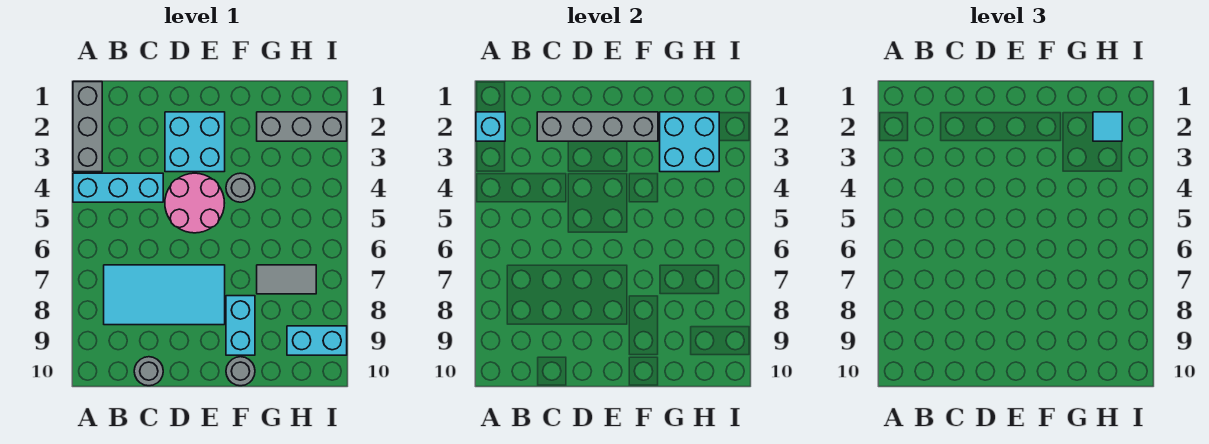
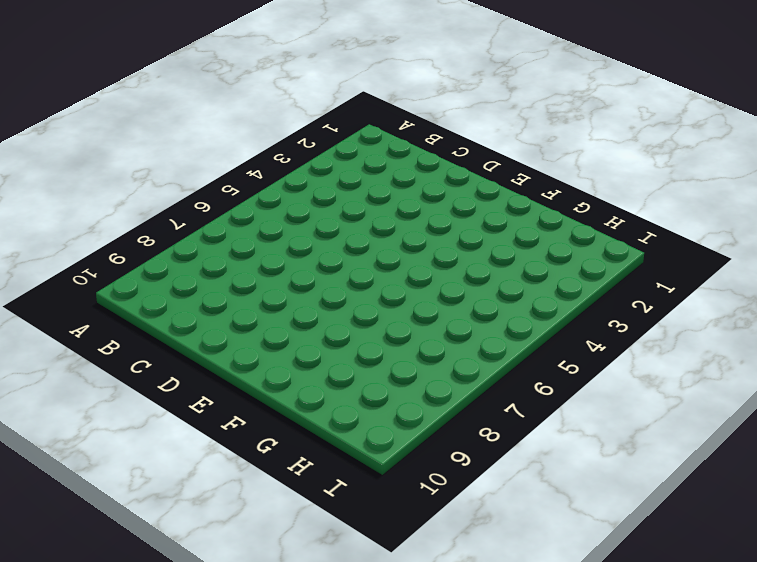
none -> grey brick A1:A3 level 1
none -> cyan brick A4:C4 level 1
none -> cyan tile B7:E8 level 1

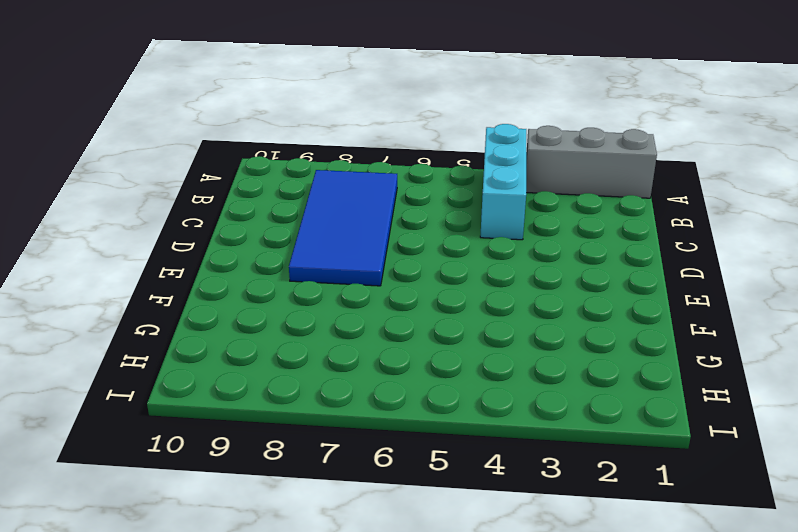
blue tile B7:E8 level 1 -> cyan tile B7:E8 level 1
none -> grey round brick C10 level 1
none -> cyan brick D2:E3 level 1
none -> pink round brick D4:E5 level 1

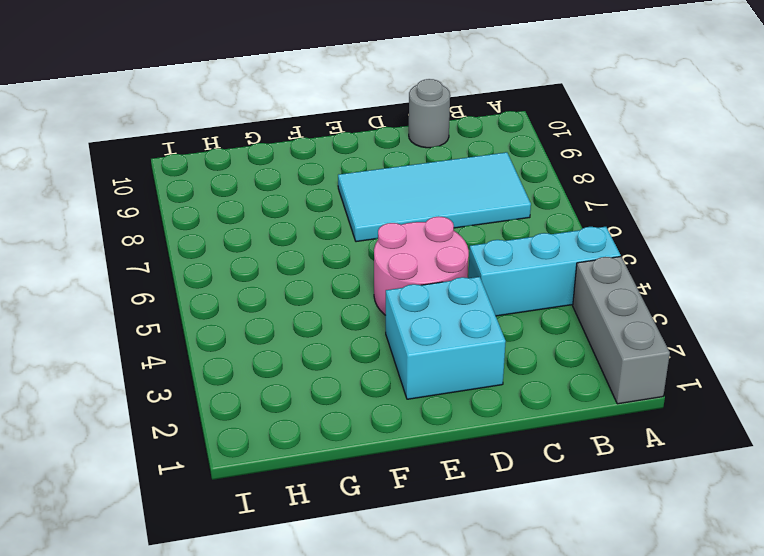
none -> grey round brick F4 level 1
none -> cyan brick F8:F9 level 1
none -> grey round brick F10 level 1

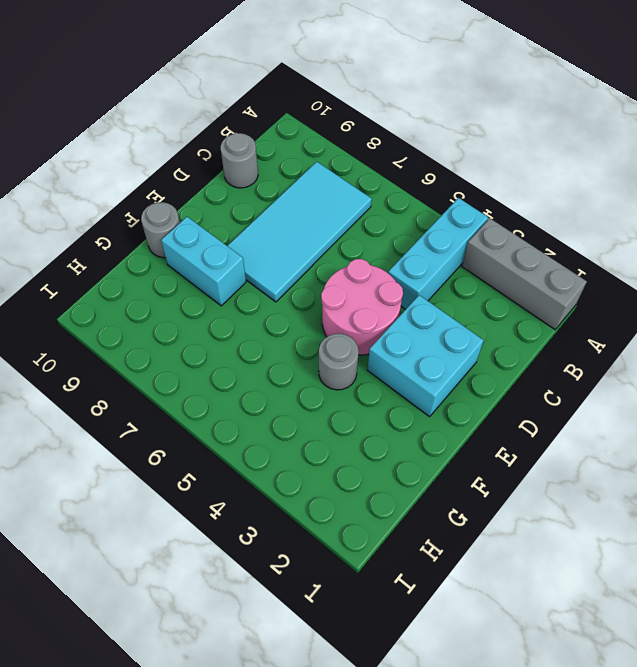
none -> grey brick G2:I2 level 1
none -> grey tile G7:H7 level 1
none -> cyan brick H9:I9 level 1

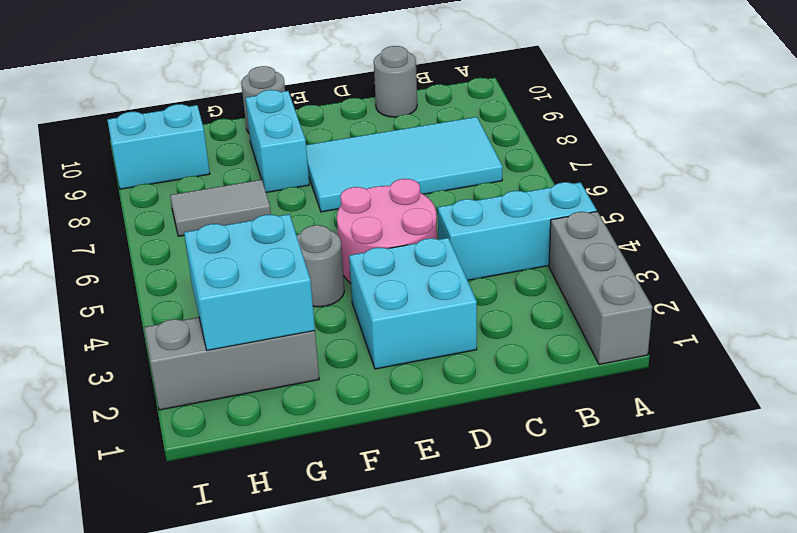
none -> cyan brick A2 level 2
none -> grey brick C2:F2 level 2
none -> cyan tile H2 level 3

